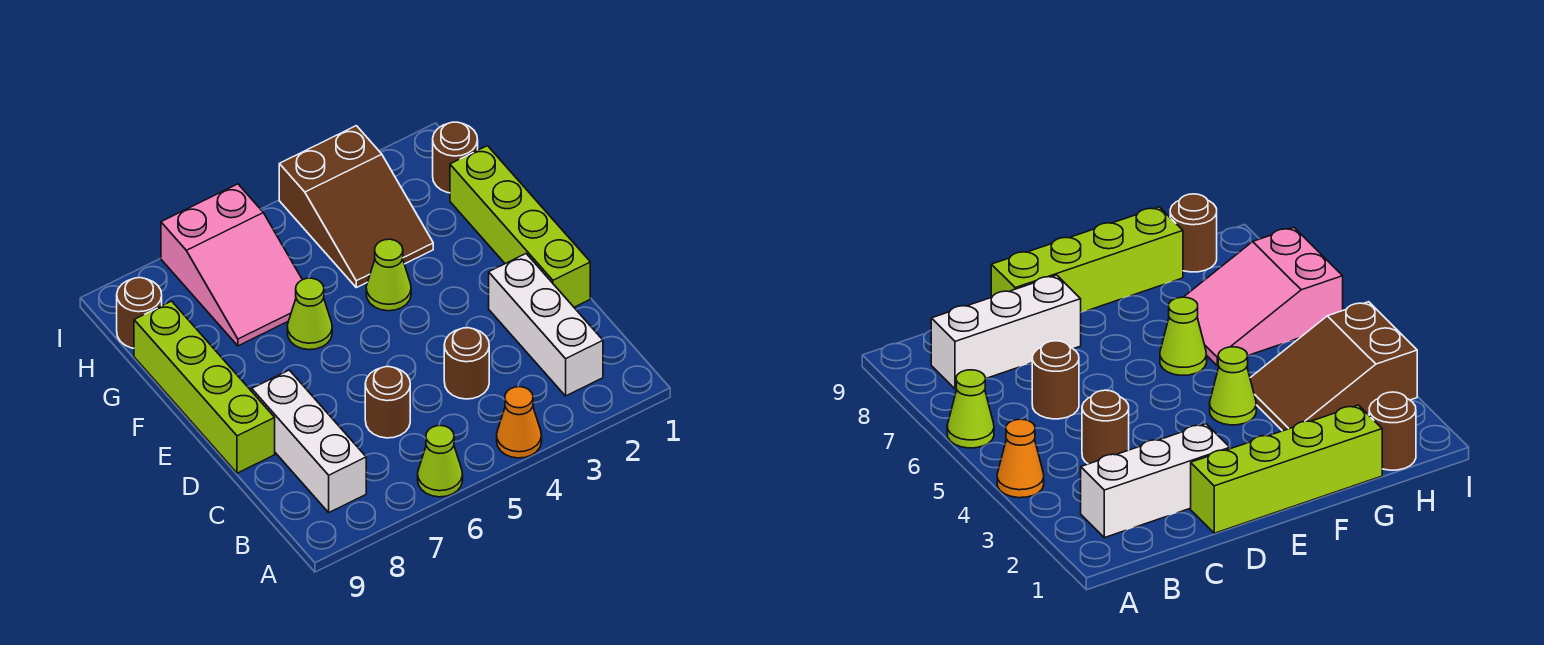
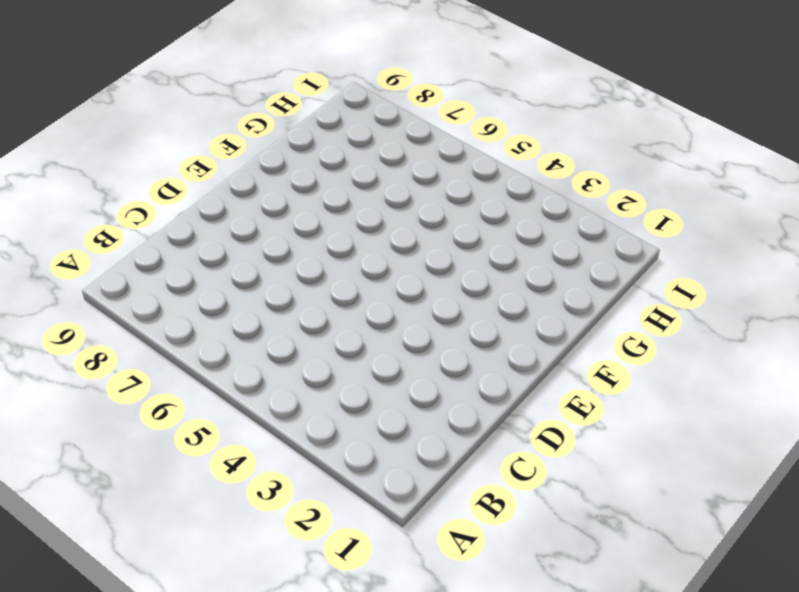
none -> orange cone A4 level 1
none -> lime cone A6 level 1
none -> white brick B2:D2 level 1

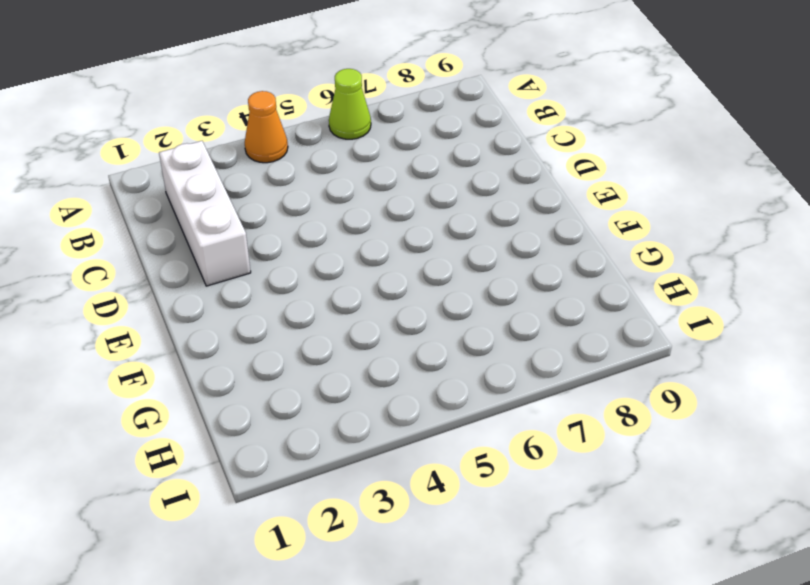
none -> white brick B8:D8 level 1
none -> brown round brick C4 level 1
none -> brown round brick C6 level 1

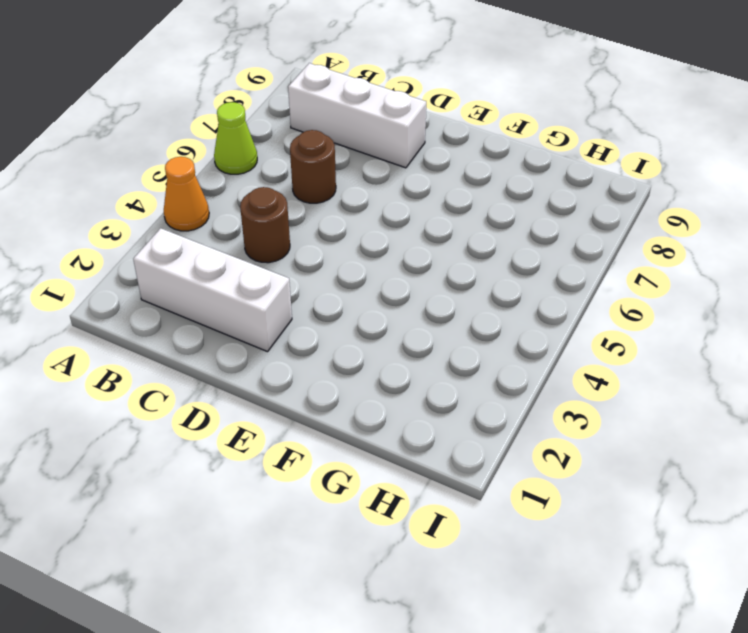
none -> lime brick D1:G1 level 1
none -> lime brick D9:G9 level 1
none -> lime cone F4 level 1

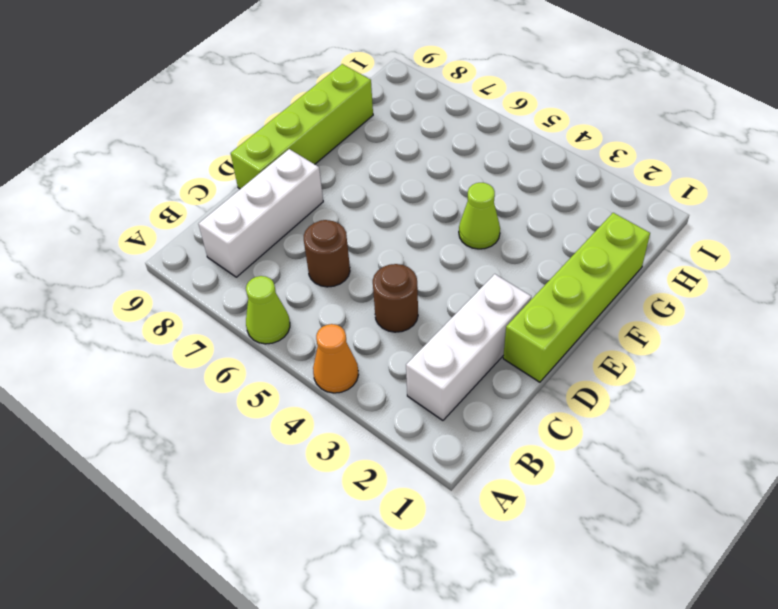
none -> lime cone F6 level 1
none -> brown slope G3:I4 level 1 top I
none -> pink slope G6:I7 level 1 top I

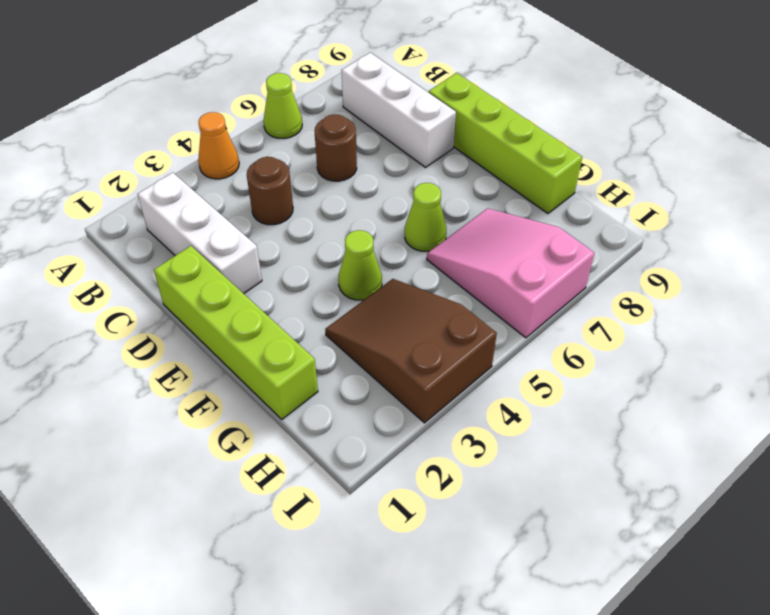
none -> brown round brick H1 level 1
none -> brown round brick H9 level 1

